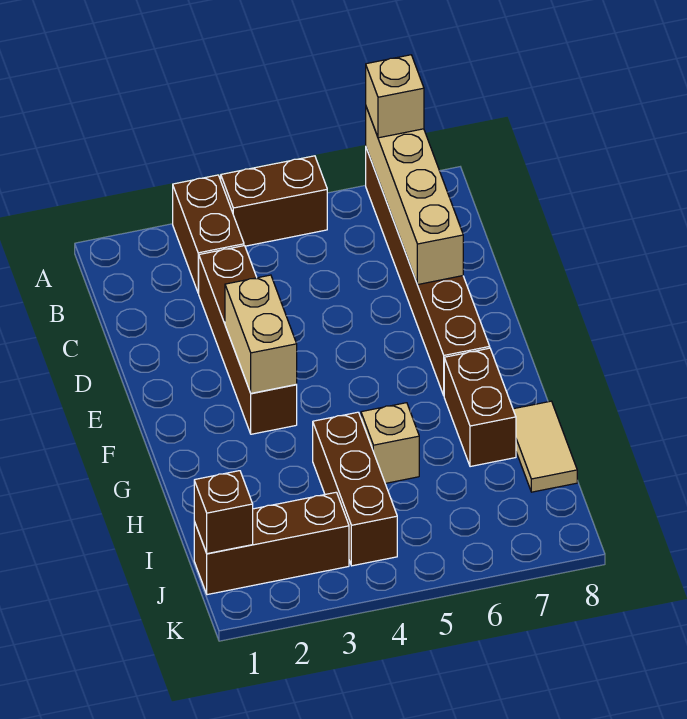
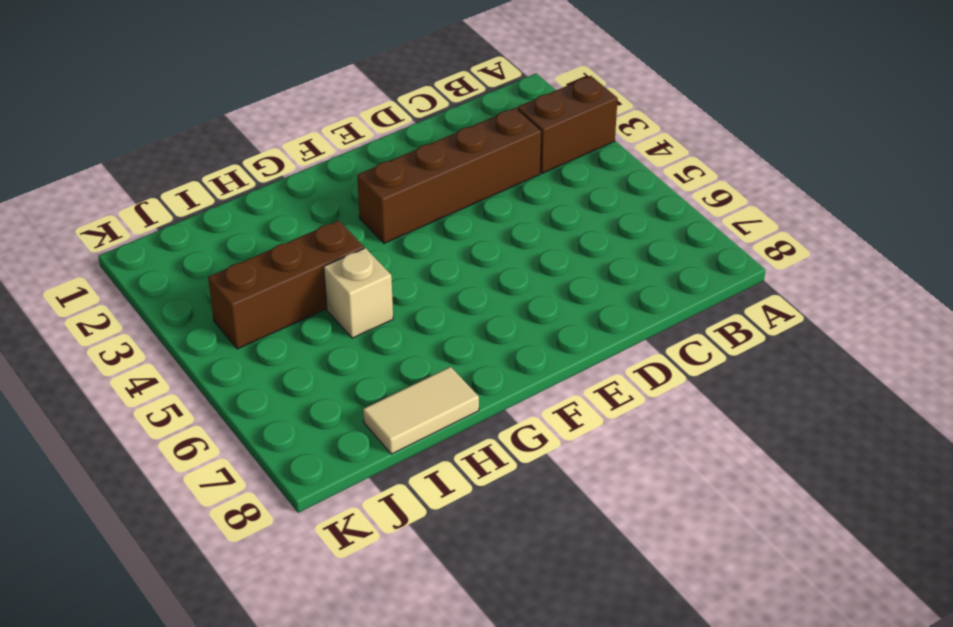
none -> brown brick A4:A5 level 1
none -> brown brick A7:F7 level 1
none -> brown brick G7:H7 level 1

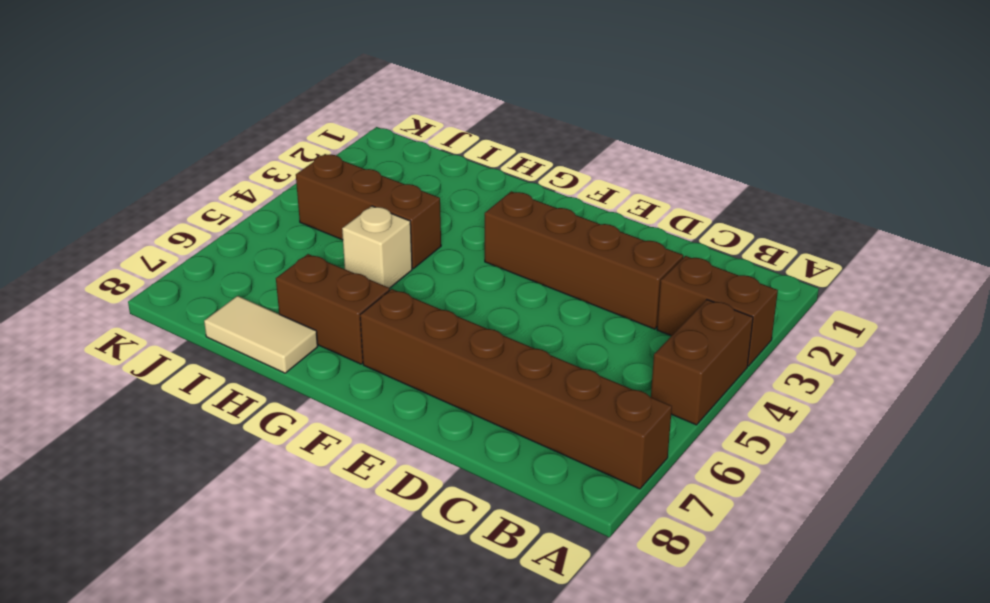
none -> brown brick J1:J3 level 1
none -> tan brick A7:D7 level 2
none -> tan brick E3:F3 level 2

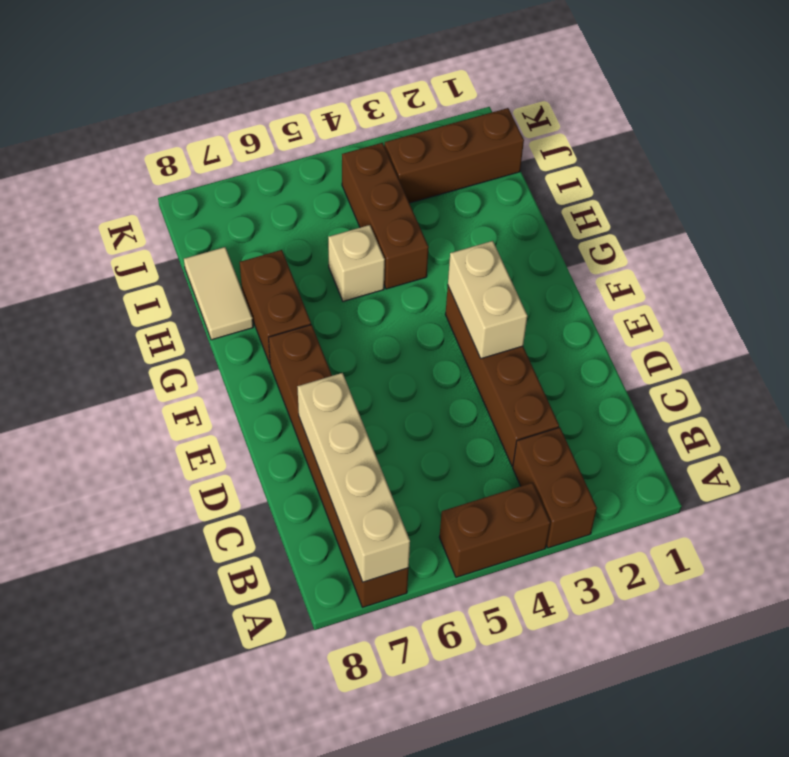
none -> brown brick J1 level 2
none -> tan brick A7 level 3

